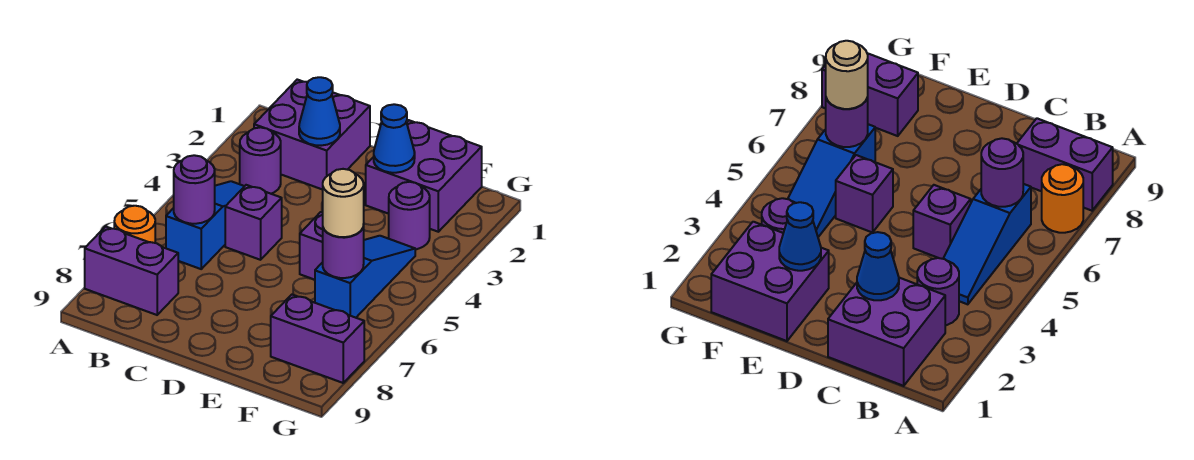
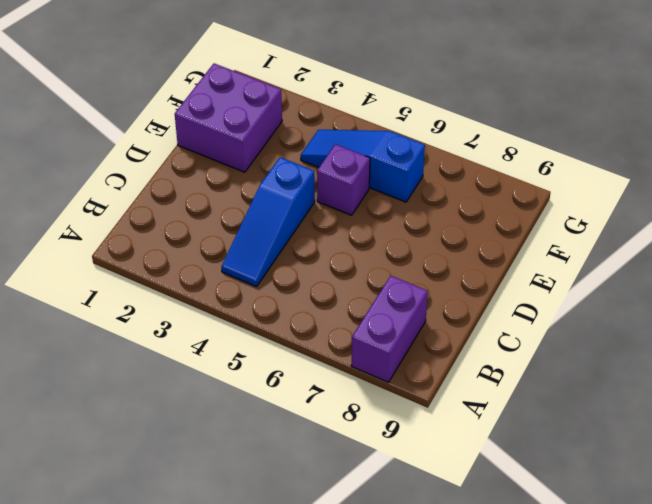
blue slope B4:D4 level 1 top D -> blue slope B4:B6 level 1 top 6
none -> orange round brick A7 level 1
none -> purple brick B1:C2 level 1
none -> purple round brick B3 level 1

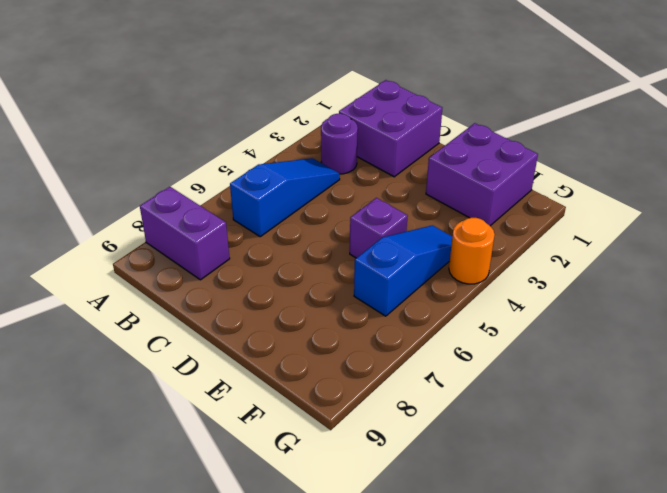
orange round brick G4 level 1 -> orange round brick A7 level 1
none -> purple brick C5 level 1
none -> purple round brick F3 level 1
none -> purple brick F8:G8 level 1

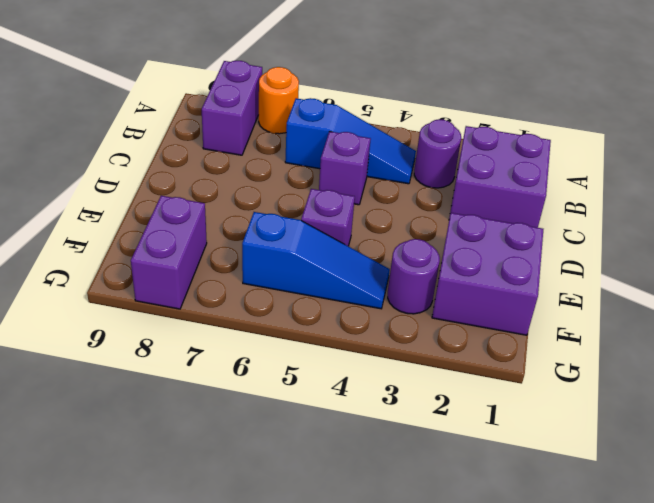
none -> purple round brick B6 level 2
none -> blue cone C2 level 2
none -> blue cone E2 level 2

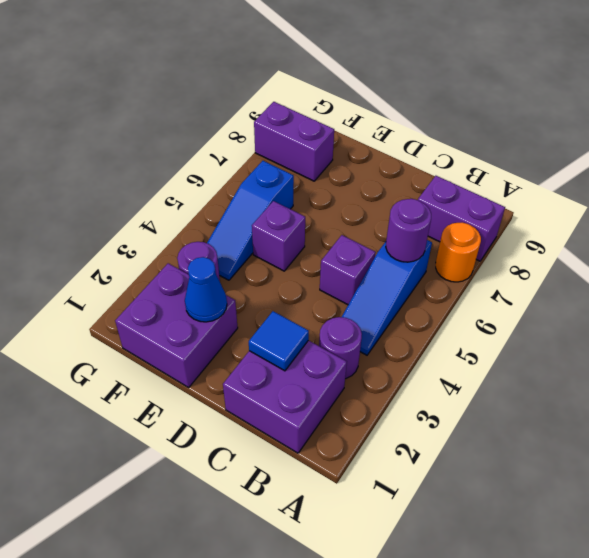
blue tile C2 level 2 -> blue cone C2 level 2
none -> purple round brick F6 level 2
none -> tan round brick F6 level 3

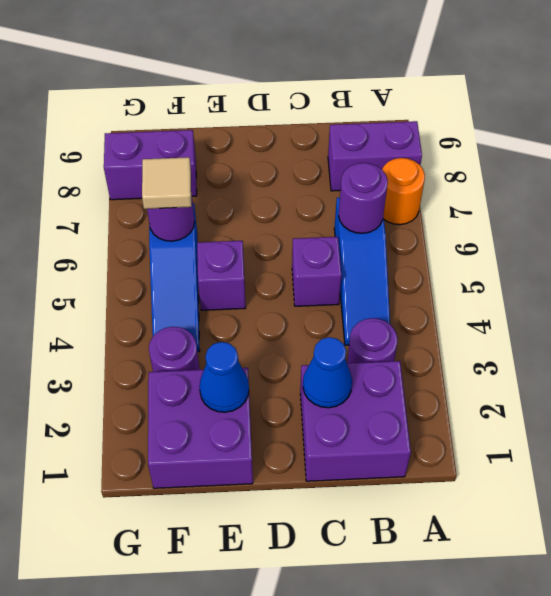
tan tile F6 level 3 -> tan round brick F6 level 3

